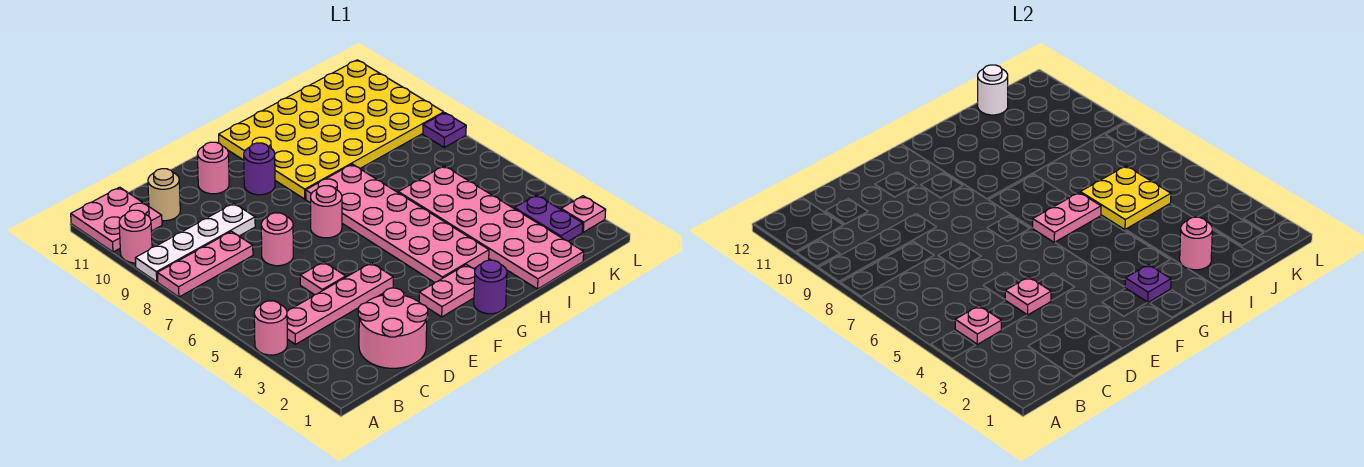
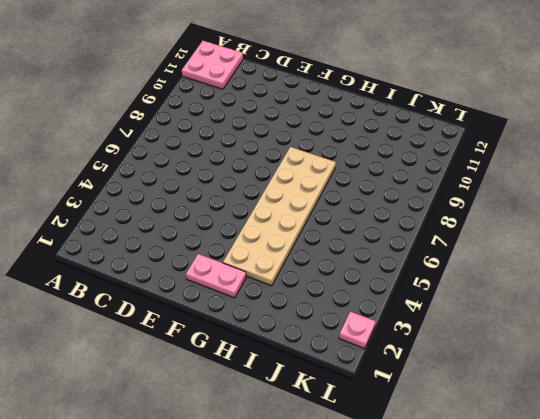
tan plate G3:H8 level 1 -> pink plate G3:H8 level 1
none -> pink round brick A4 level 1
none -> pink plate A8:C8 level 1
none -> white plate A9:D9 level 1

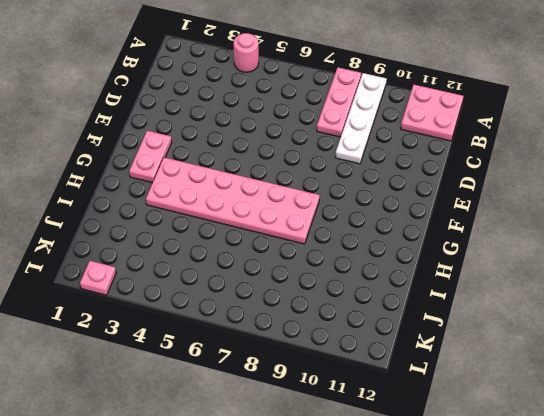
none -> pink round brick A10 level 1
none -> pink plate B4:E4 level 1
none -> pink round brick C1:D2 level 1

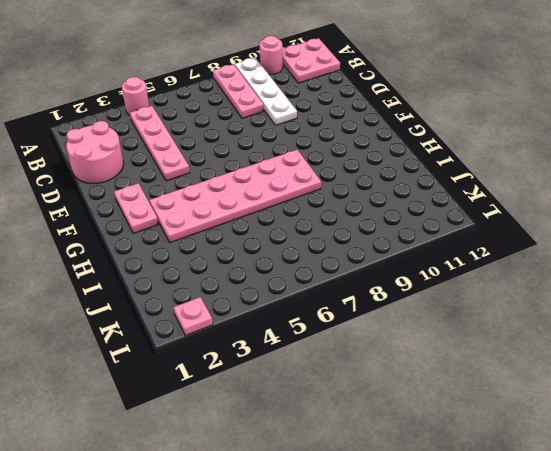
none -> tan round brick C11 level 1
none -> pink plate D5 level 1
none -> pink round brick D7 level 1

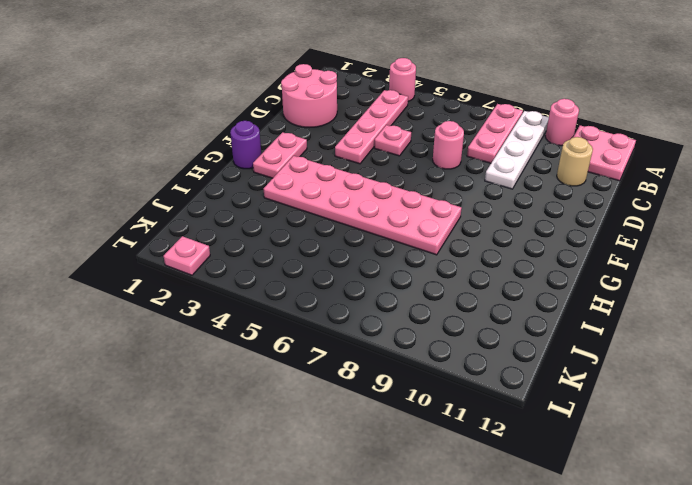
none -> pink round brick E11 level 1
none -> pink round brick F7 level 1
none -> purple round brick F10 level 1

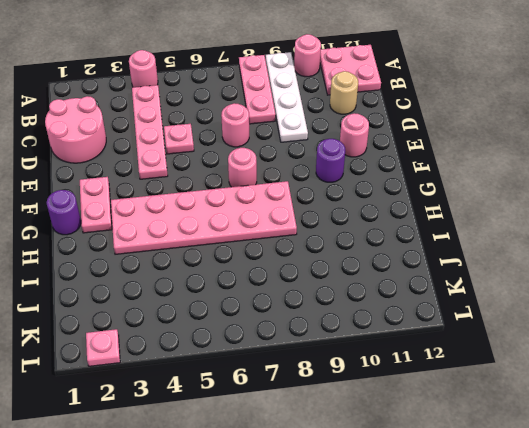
none -> yellow plate G9:L12 level 1
none -> pink plate I1:J6 level 1
none -> purple plate K2:K3 level 1

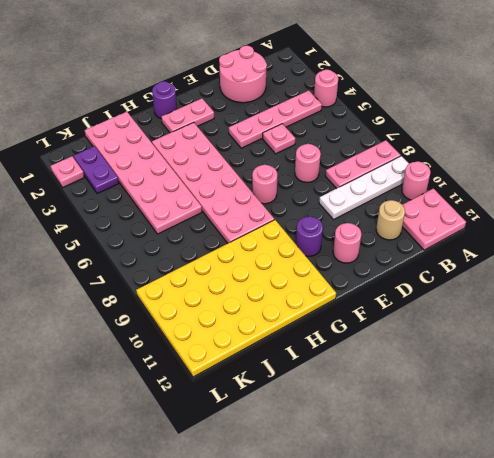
none -> purple plate L8 level 1
none -> pink plate B4 level 2
none -> pink plate D4 level 2

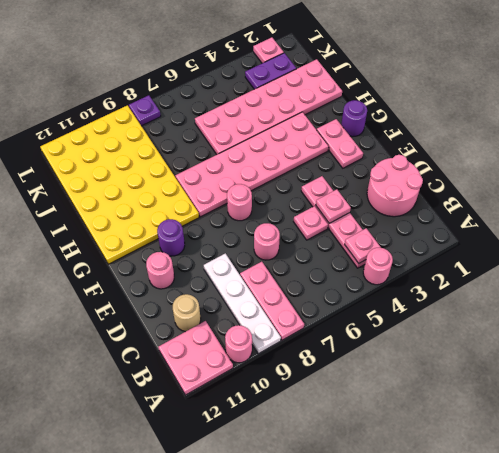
none -> purple plate G2 level 2
none -> pink plate G6:H6 level 2
none -> pink round brick I2 level 2

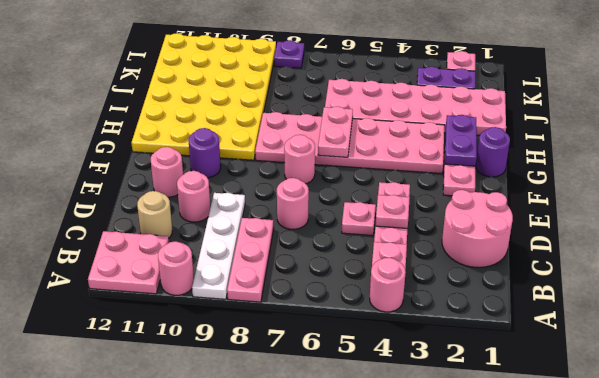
pink round brick D10 level 1 -> pink round brick I2 level 2
purple plate G2:H2 level 2 -> purple plate G2 level 2
none -> yellow plate I5:J6 level 2
none -> white round brick J12 level 2

